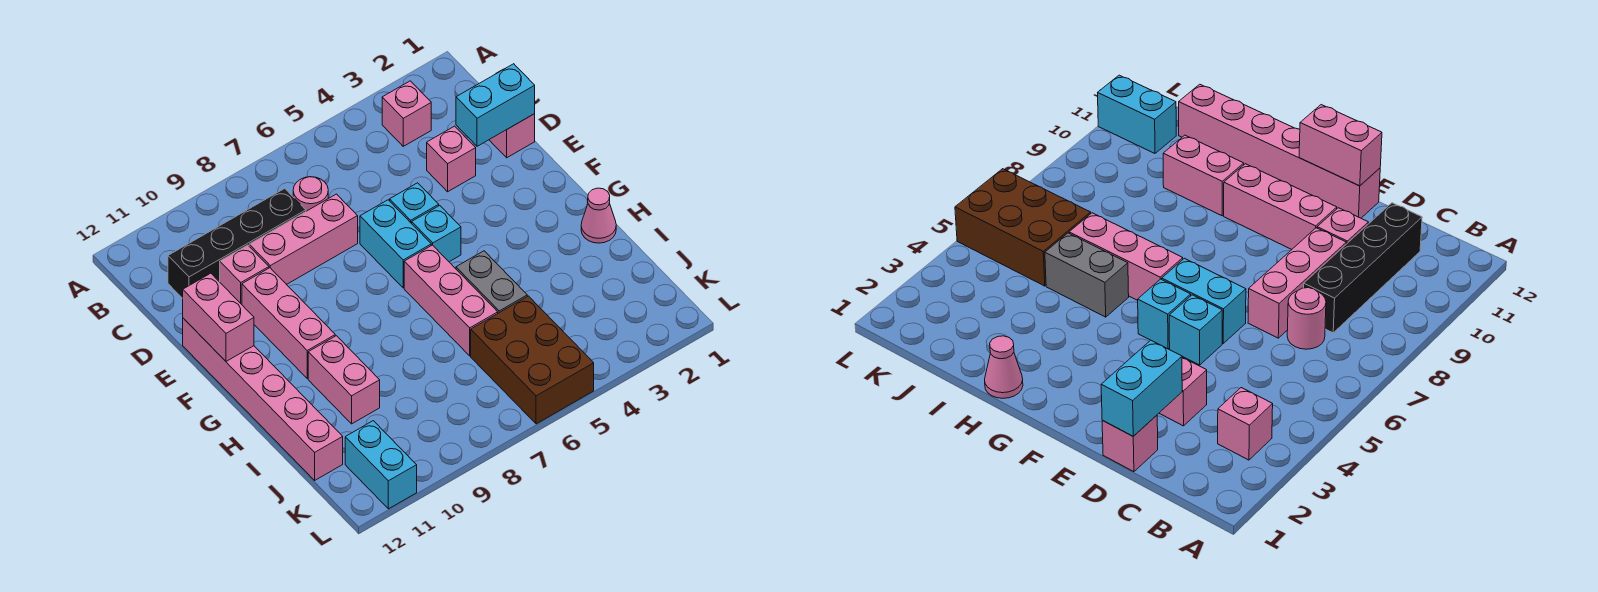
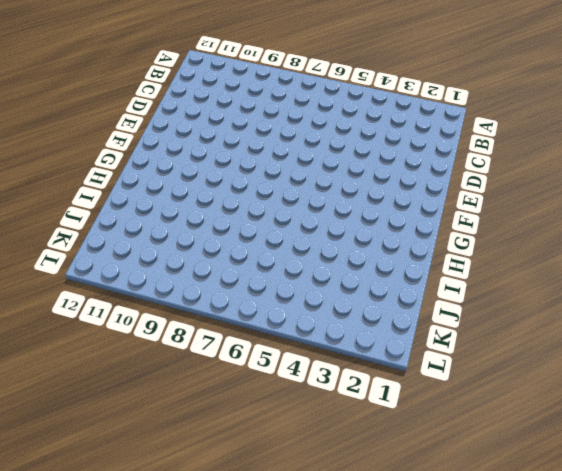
none -> pink brick B3 level 1
none -> pink round brick C7 level 1
none -> black brick C8:C11 level 1

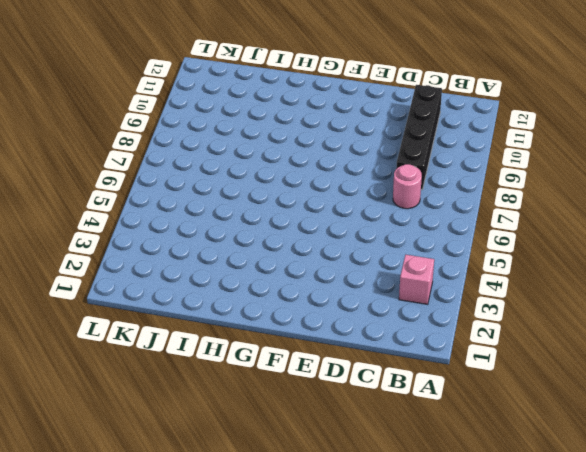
none -> pink brick D1 level 1
none -> pink brick D3 level 1
none -> pink brick D7:D9 level 1

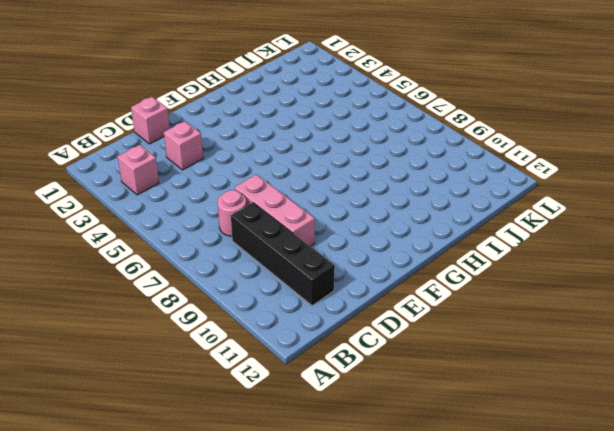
none -> pink brick D10 level 1
none -> cyan brick E5 level 1
none -> cyan brick E6:F6 level 1

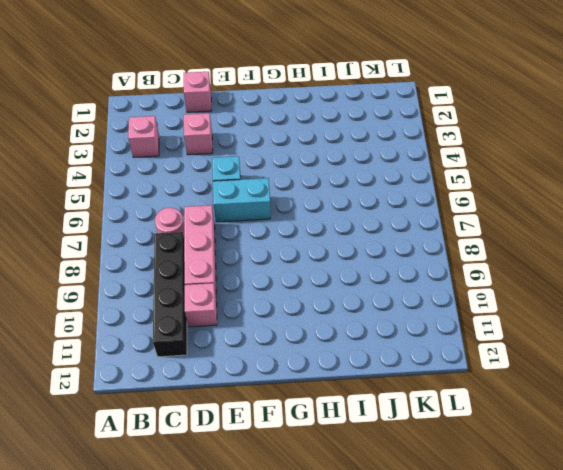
none -> pink brick E10:G10 level 1
none -> pink brick E12:J12 level 1
none -> cyan brick F5 level 1

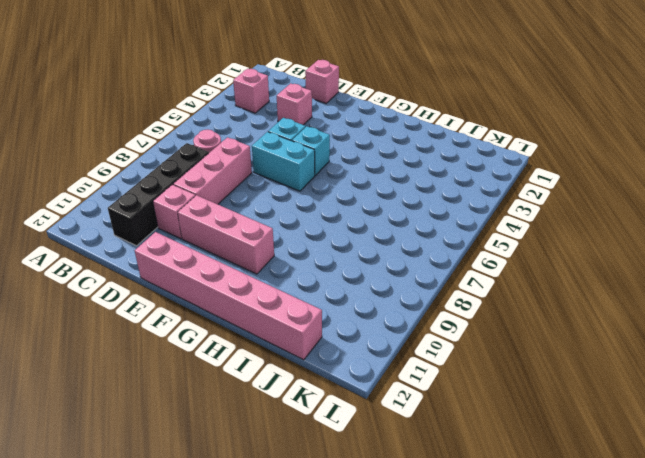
none -> pink brick G6:I6 level 1
none -> pink cone H1 level 1
none -> grey brick H5:I5 level 1

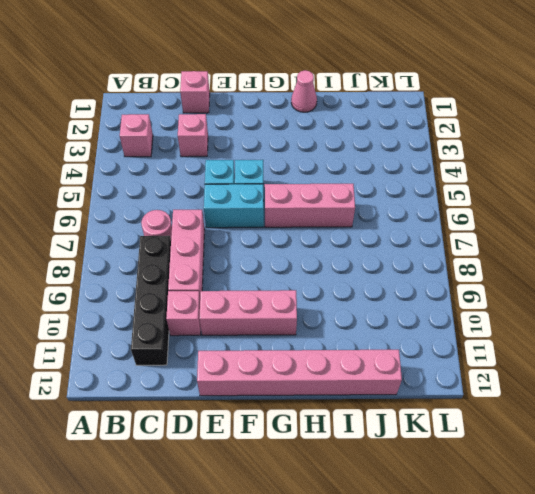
none -> grey brick H5:I5 level 1
none -> pink brick H10:I10 level 1
none -> brown brick J5:L6 level 1

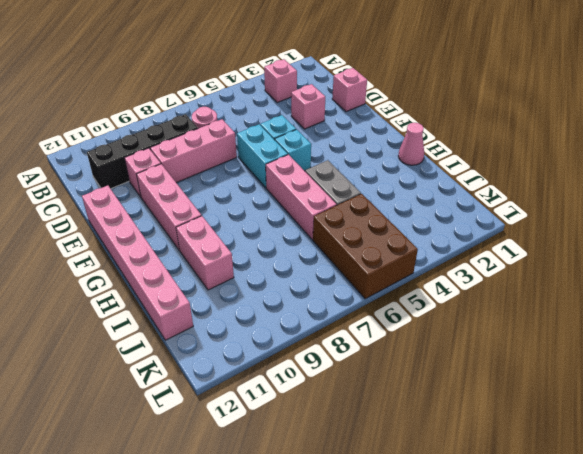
none -> cyan brick K11:L11 level 1
none -> cyan brick D1:D2 level 2
none -> pink brick E12:F12 level 2

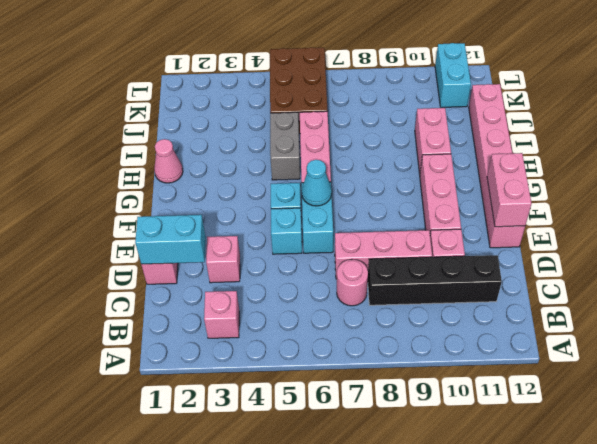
cyan cone F6 level 2 -> none

